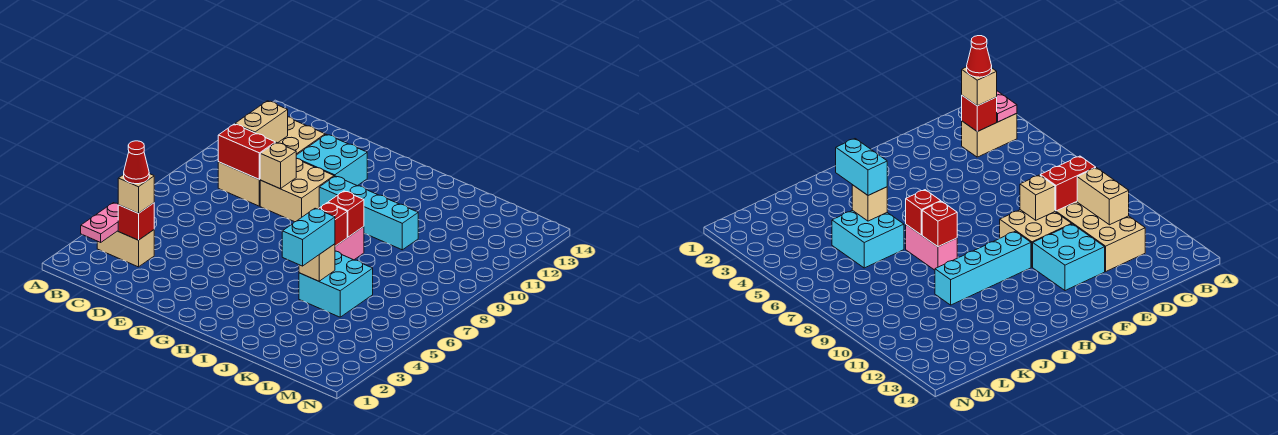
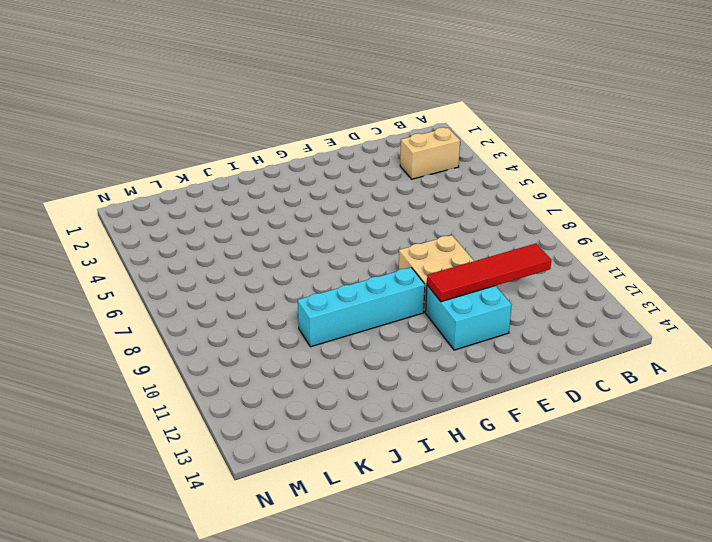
red tile C11:F11 level 2 -> tan brick C10:C11 level 2
none -> tan brick C9:D12 level 1
none -> pink brick I7:I8 level 1
none -> cyan brick J5:K6 level 1

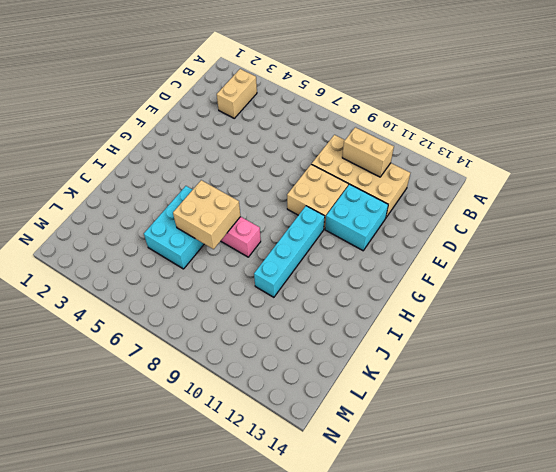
cyan brick I5:K6 level 1 -> cyan brick J5:K6 level 1
tan brick I6:J7 level 2 -> red brick I7 level 2
none -> pink plate B2:B3 level 2
none -> red brick C3 level 2
none -> red brick C9:D9 level 2

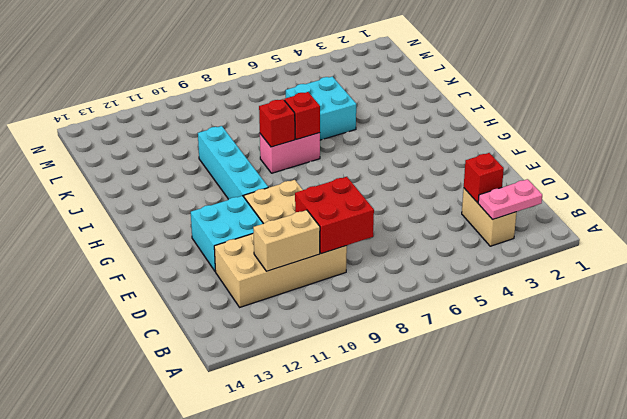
red brick C8:D9 level 2 -> red brick C9:D9 level 2
none -> tan brick E9 level 2
none -> tan brick J5 level 2
none -> tan brick C3 level 3

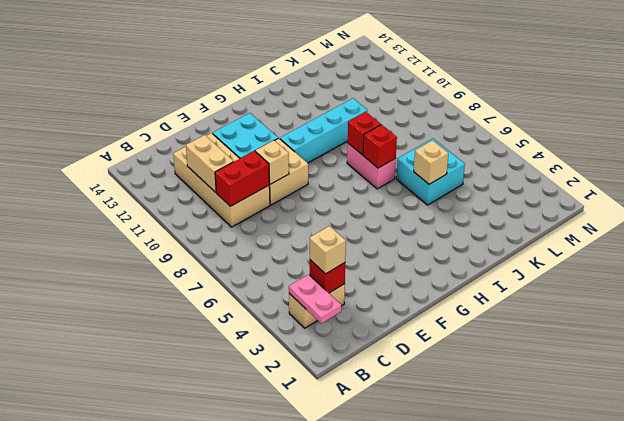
none -> cyan brick J4:J5 level 3
none -> red cone C3 level 4

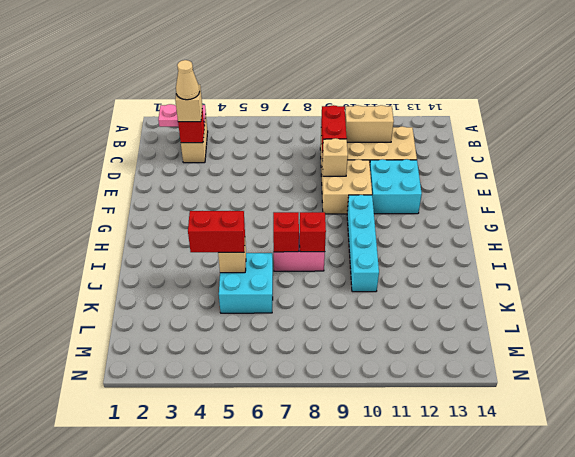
tan cone C3 level 4 -> red cone C3 level 4
red brick J4:J5 level 3 -> cyan brick J4:J5 level 3

